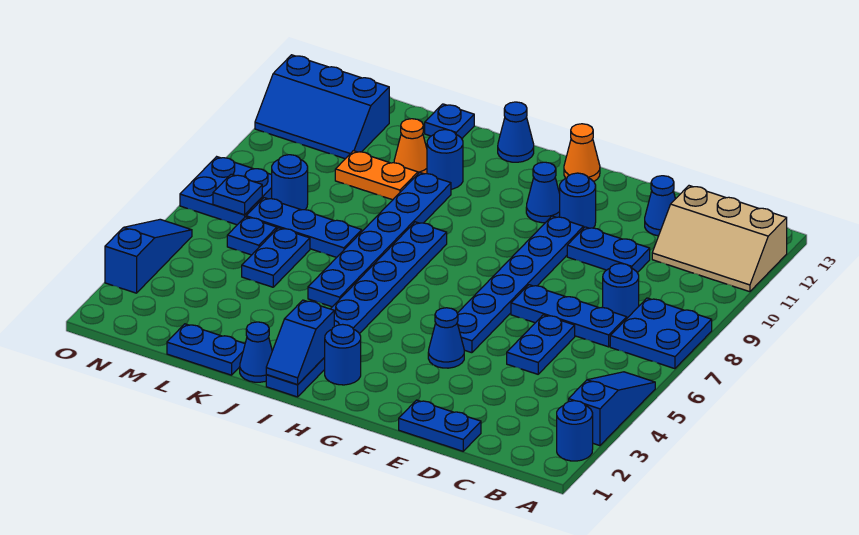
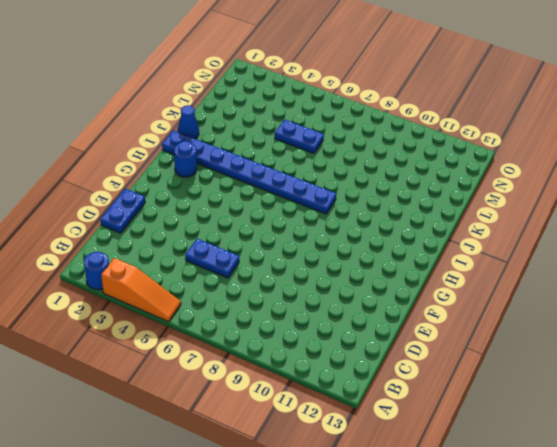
orange slope A3:A5 level 1 top 3 -> blue slope A3:A5 level 1 top 3
none -> blue plate A7:B8 level 1
none -> tan slope A11:C12 level 1 top 12
none -> blue plate C7:E7 level 1
none -> blue round brick C8 level 1

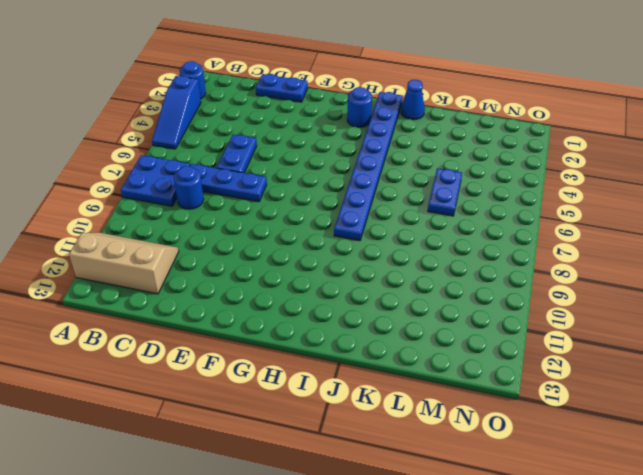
none -> blue plate D10:E10 level 1
none -> blue cone D12 level 1
none -> blue cone F4 level 1
none -> blue plate F5:F10 level 1

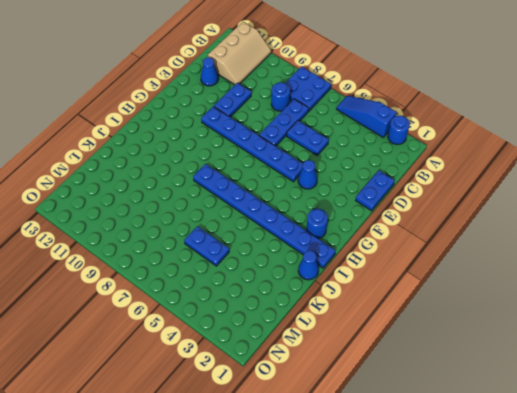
none -> blue round brick F11 level 1
none -> blue cone G11 level 1
none -> orange cone G13 level 1
none -> blue cone I13 level 1

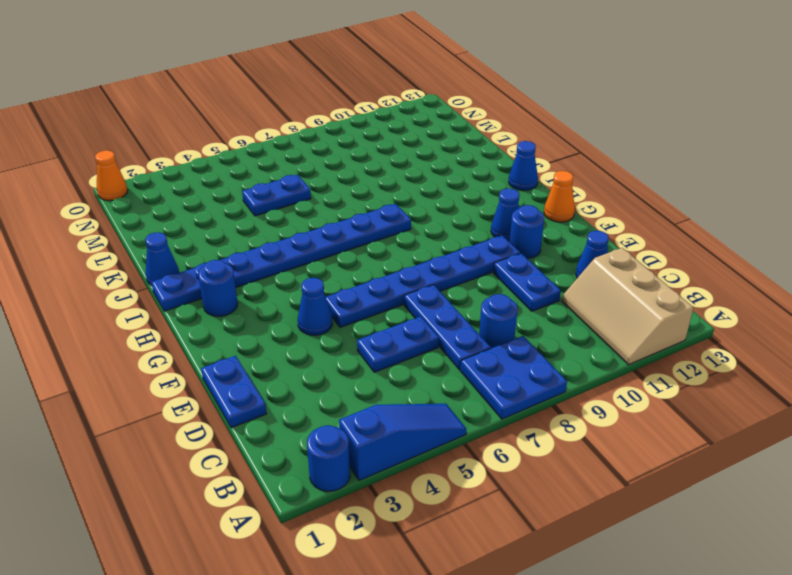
orange cone O1 level 1 -> orange cone K11 level 1
none -> blue plate J5:J10 level 1
none -> blue round brick J11 level 1
none -> blue plate K1:L1 level 1
none -> blue plate K7:M7 level 1

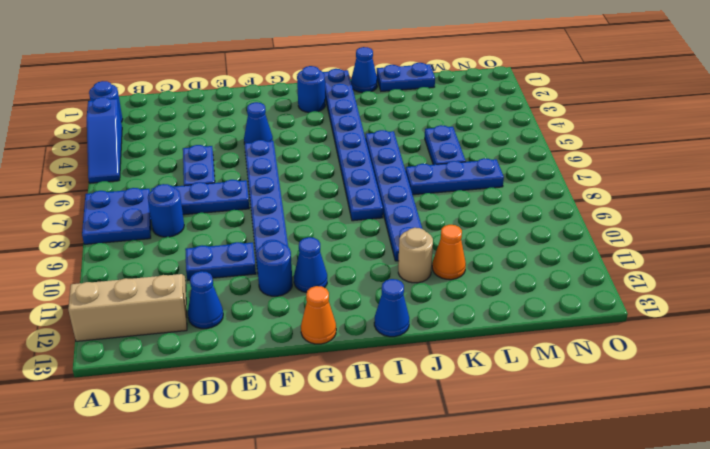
tan round brick J11 level 1 -> blue round brick J11 level 1
none -> blue plate D1:E1 level 1
none -> orange plate K10:L10 level 1
none -> blue plate K13 level 1
none -> blue plate M6 level 1

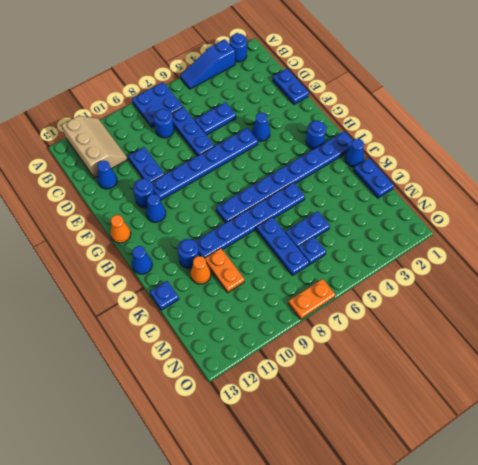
orange plate O7:O8 level 1 -> blue plate N7:O8 level 1
none -> blue round brick M8 level 1
none -> blue slope M11:O12 level 1 top 12
none -> blue slope O3:O5 level 1 top 3
none -> blue slope I1:I2 level 2 top 2

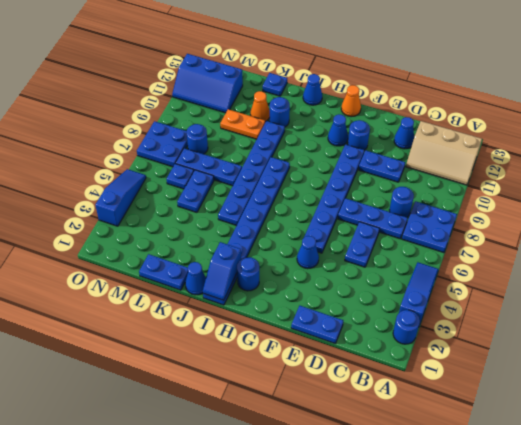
none -> blue plate N7 level 2

